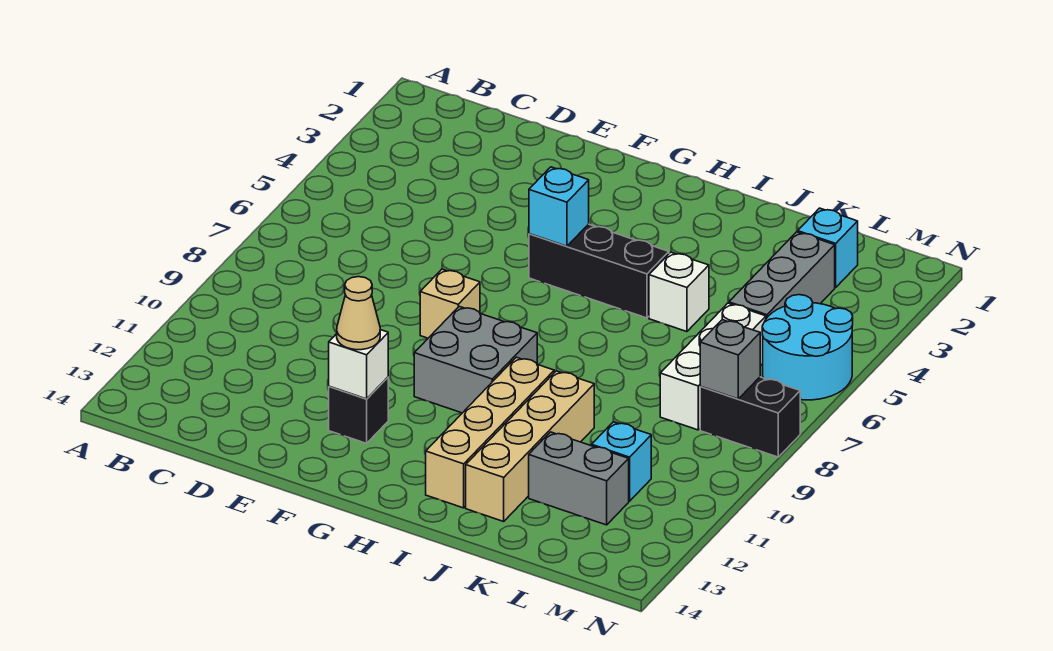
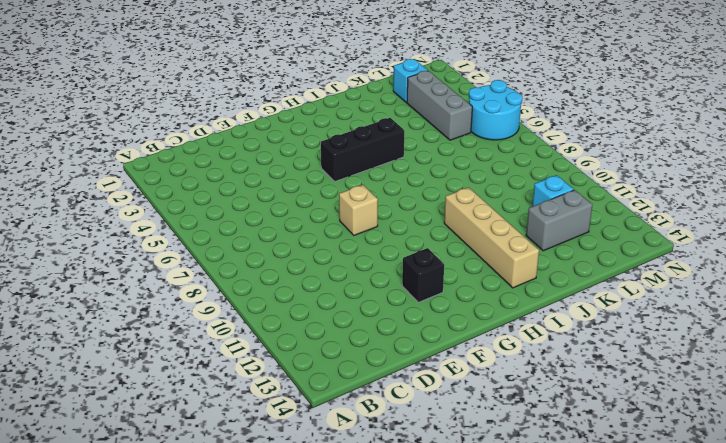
none -> grey brick G9:H10 level 1
none -> white brick J5 level 1
none -> tan brick J10:J13 level 1

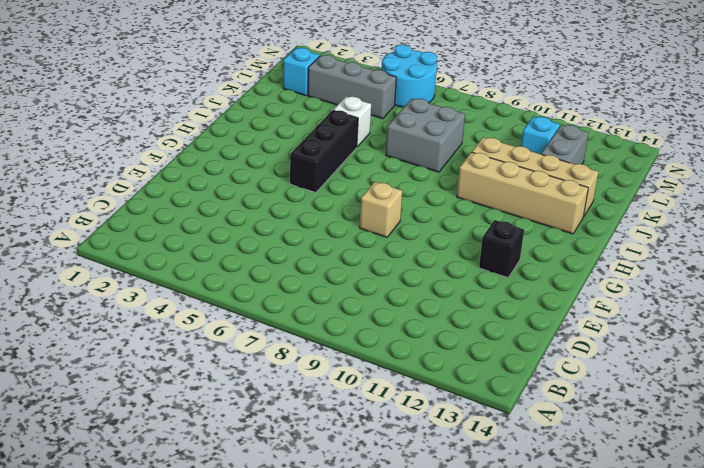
grey brick J7:K8 level 1 -> grey brick G9:H10 level 1
none -> white brick L6:L8 level 1
none -> black brick M8:N8 level 1
none -> white brick F12 level 2

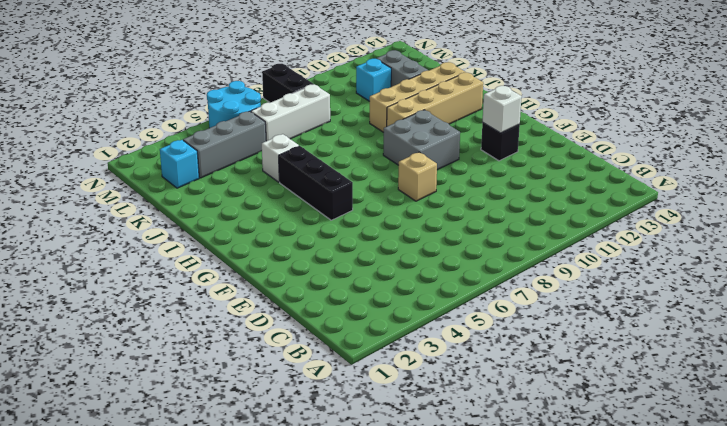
none -> cyan brick G5 level 2
none -> grey brick M8 level 2
none -> tan cone F12 level 3

